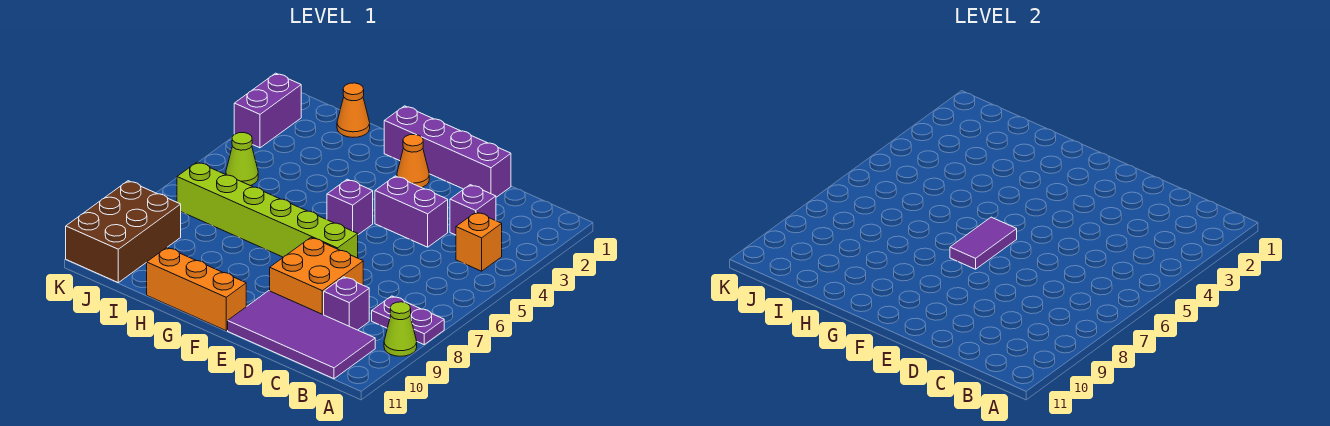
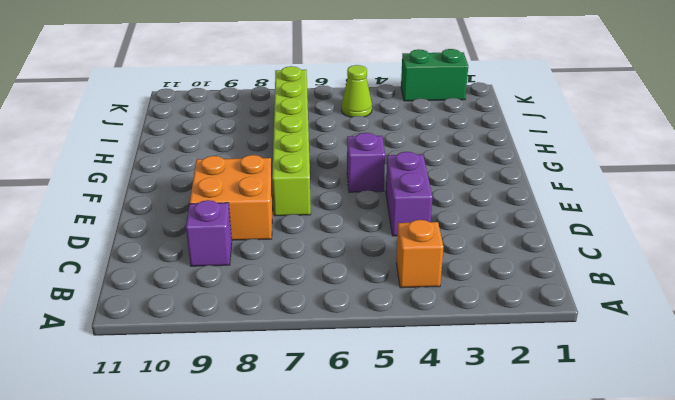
green brick K2:K3 level 1 -> purple brick K2:K3 level 1
none -> purple plate A8:B8 level 1
none -> lime cone A9 level 1
none -> purple tile B10:E11 level 1

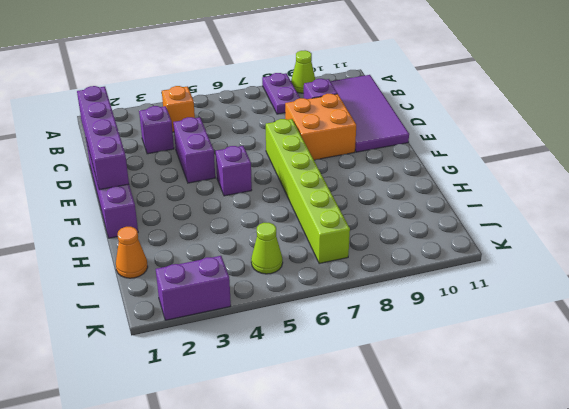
purple brick C1:F1 level 2 -> none
none -> orange cone F2 level 1
none -> orange brick F11:H11 level 1
none -> brown brick J9:K11 level 1

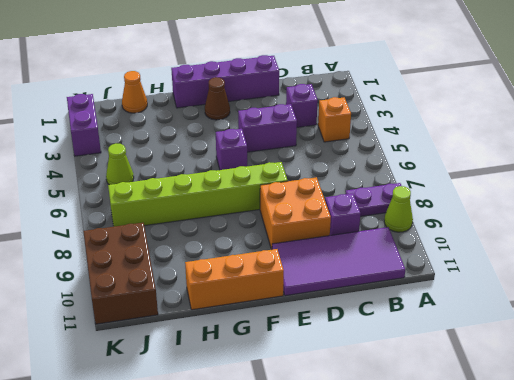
brown cone F2 level 1 -> orange cone F2 level 1
none -> purple tile F6:F7 level 2

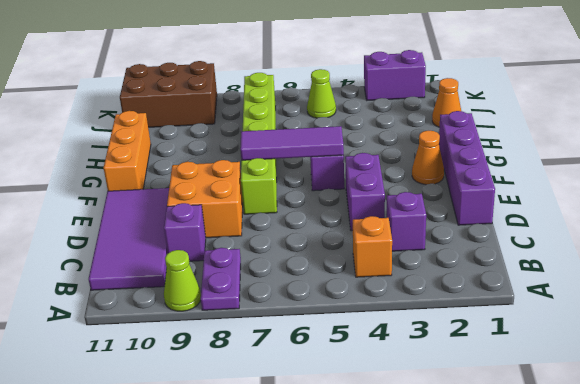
purple tile F5:F7 level 2 -> purple tile F6:F7 level 2

